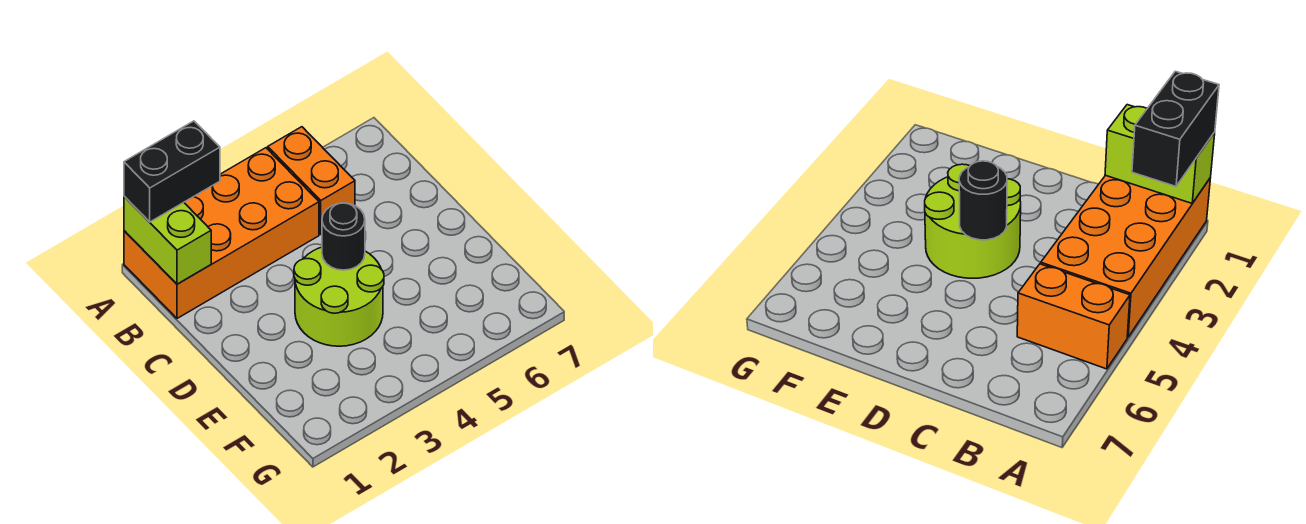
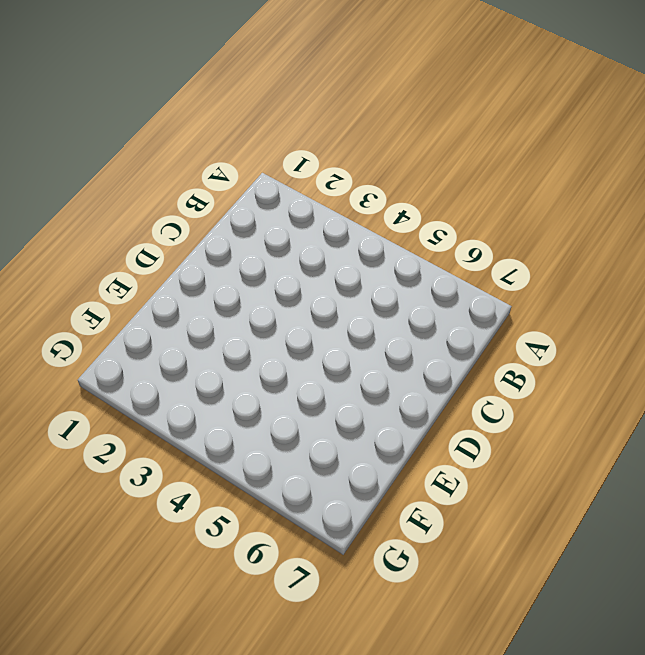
none -> orange brick A1:B4 level 1
none -> orange brick A5:B5 level 1

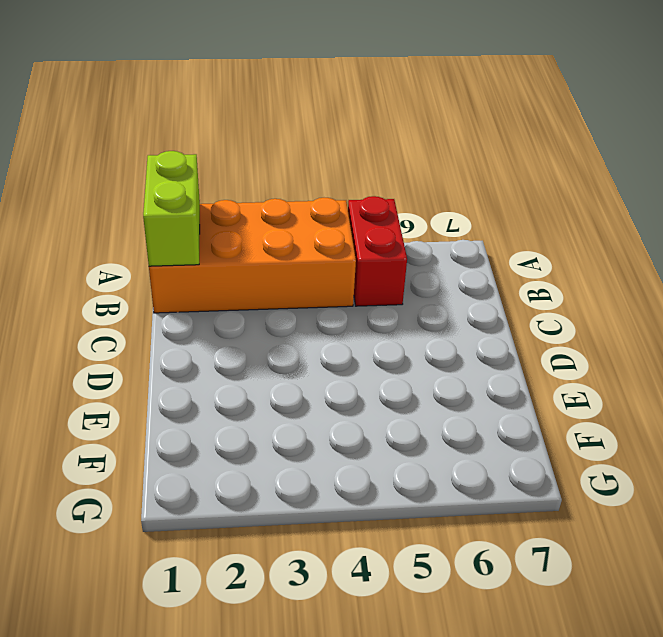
red brick A5:B5 level 1 -> orange brick A5:B5 level 1
none -> lime round brick D3:E4 level 1
none -> black round brick D4 level 2

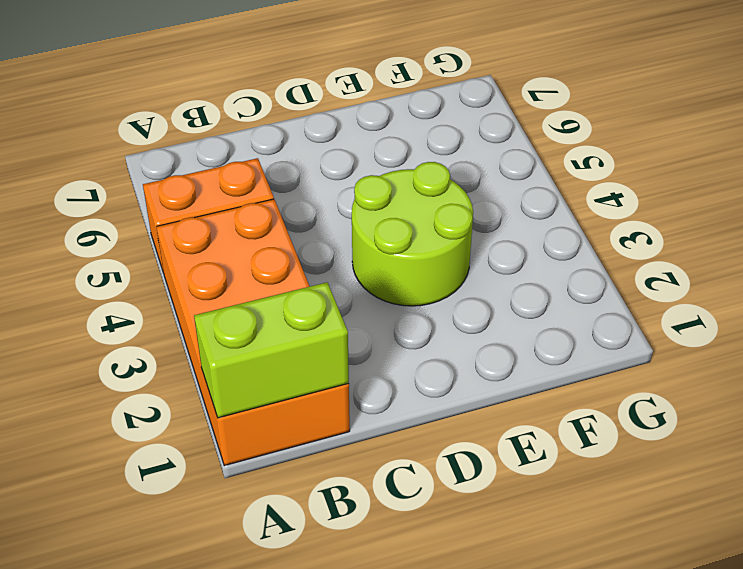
none -> black round brick D4 level 2
none -> black brick A1:A2 level 3

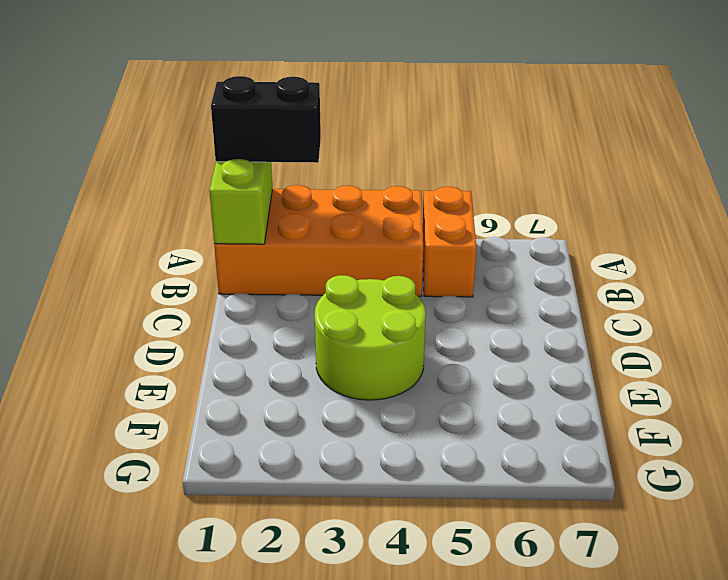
none -> black round brick D4 level 2

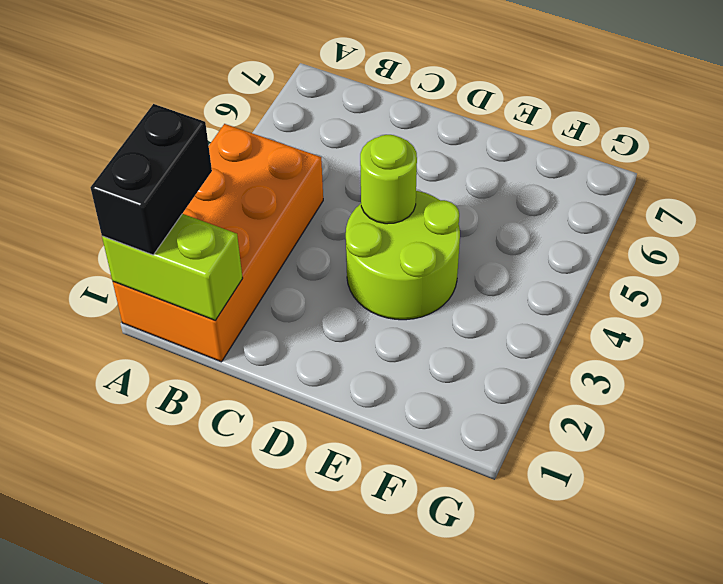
lime round brick D4 level 2 -> black round brick D4 level 2
none -> orange brick A5:B5 level 1

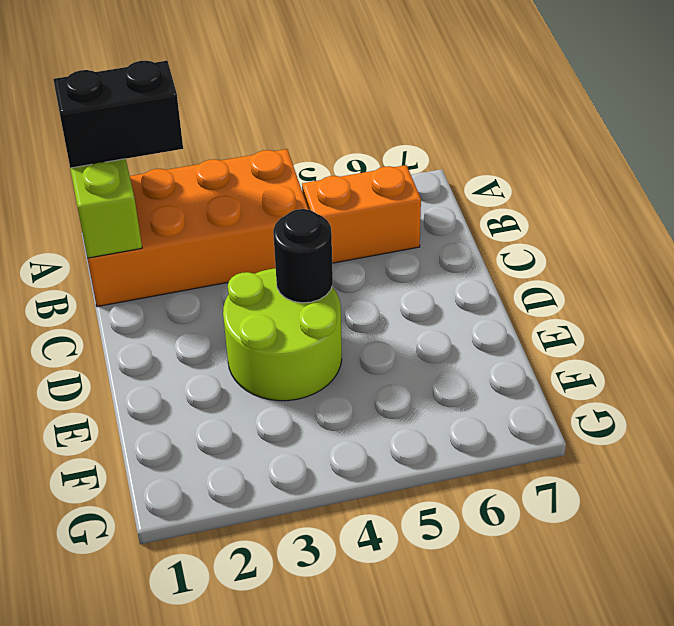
orange brick B5:B6 level 1 -> orange brick A5:B5 level 1

